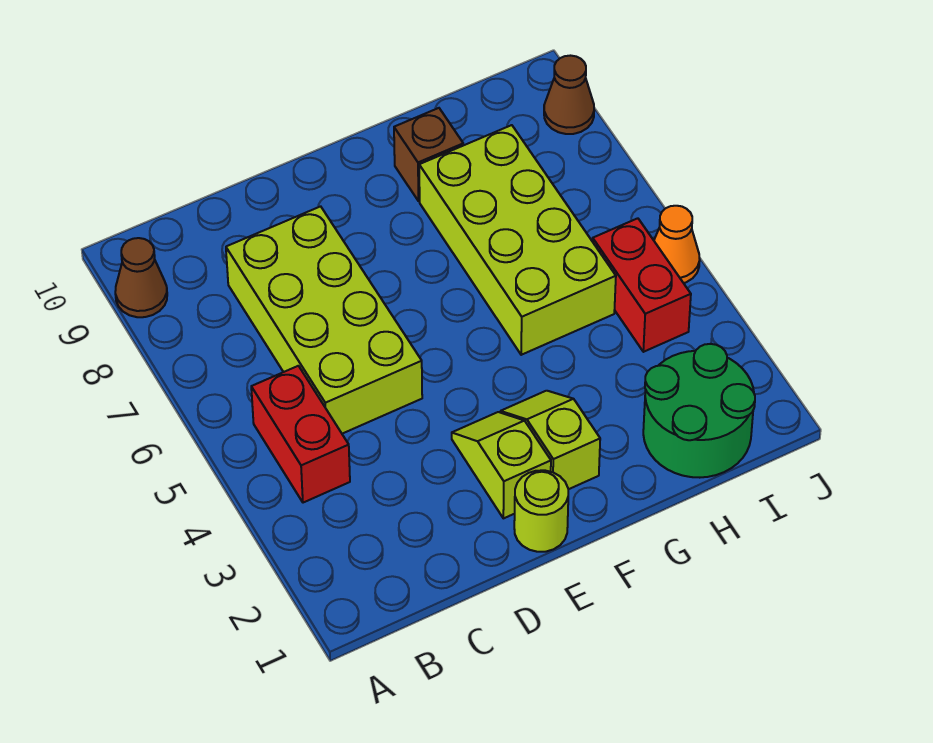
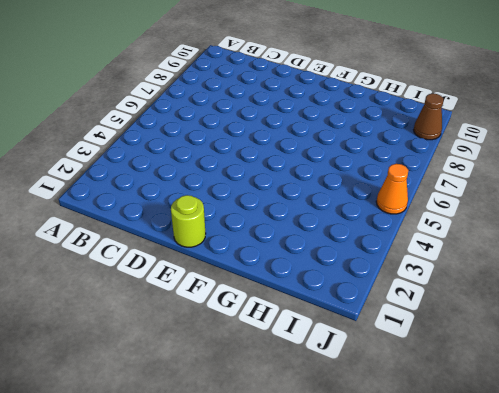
none -> brown cone A9 level 1
none -> red brick B4:B5 level 1
none -> lime brick C5:D8 level 1

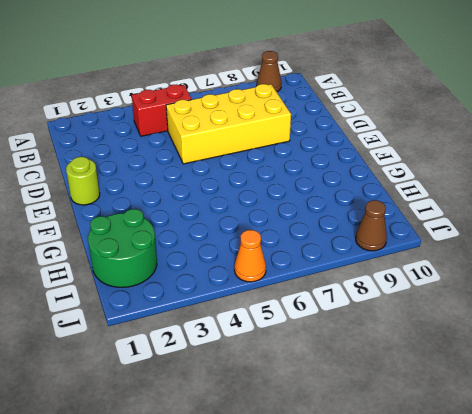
yellow brick C5:D8 level 1 -> lime brick C5:D8 level 1
none -> lime slope E2:E3 level 1 top 2
none -> lime slope F2:F3 level 1 top 2
none -> lime brick G5:H8 level 1

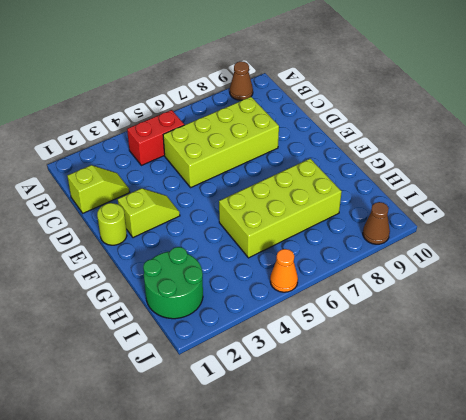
lime slope C1:C2 level 1 top 1 -> lime slope F2:F3 level 1 top 2
none -> brown brick G9 level 1
none -> red brick I4:I5 level 1

